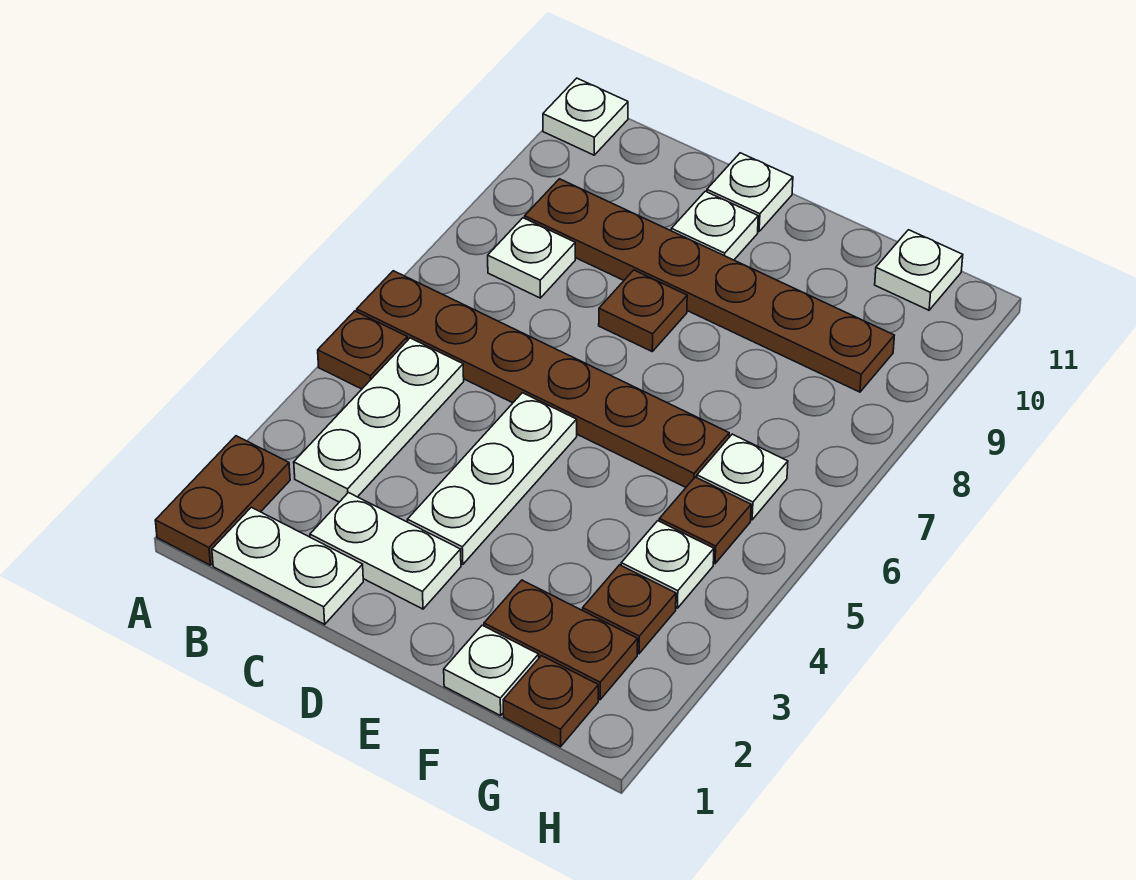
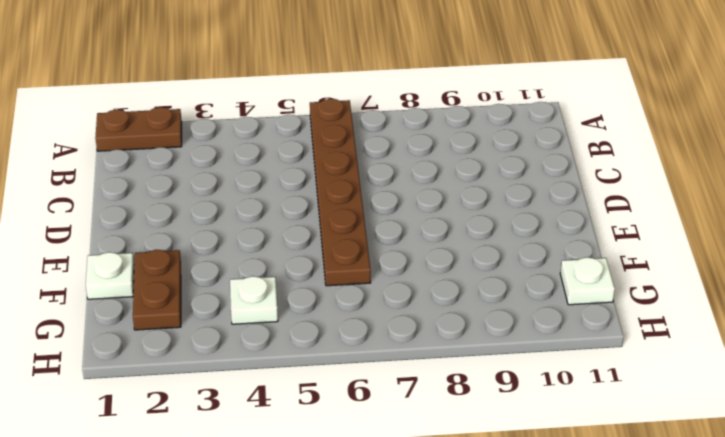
none -> brown plate A5 level 1
none -> white plate A11 level 1
none -> white plate B1:C1 level 1

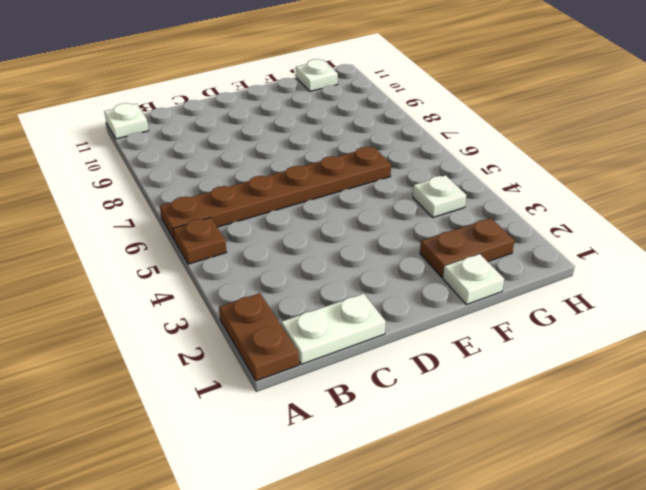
none -> white plate B3:B5 level 1
none -> white plate B8 level 1
none -> brown plate B9:G9 level 1

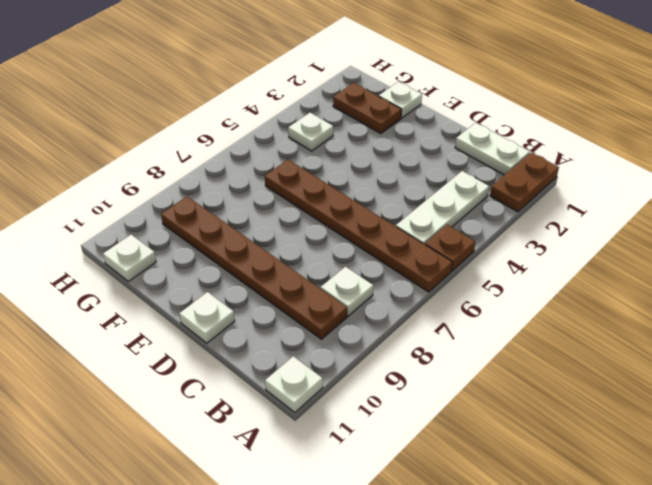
none -> white plate C2:D2 level 1
none -> white plate D3:D5 level 1
none -> brown plate D8 level 1

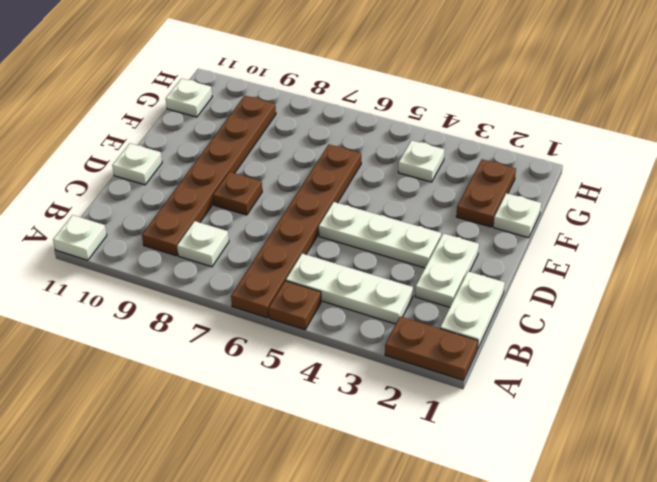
none -> white plate D10 level 1
none -> brown plate G1 level 1
none -> brown plate G3 level 1

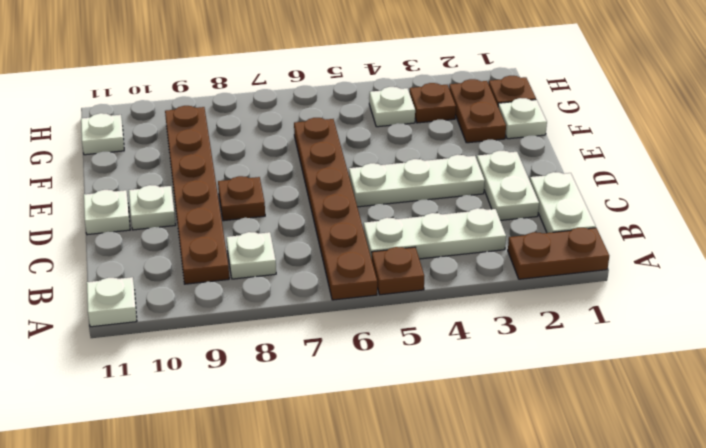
none -> brown plate G5 level 1
none -> white plate G6 level 1

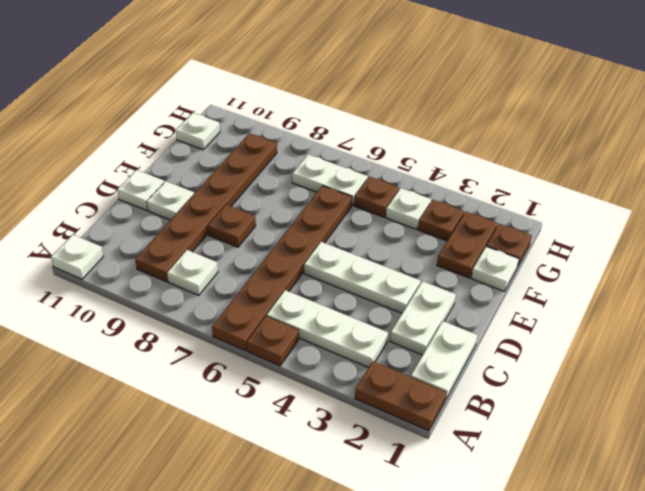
white plate G6:G7 level 1 -> white plate G6 level 1

